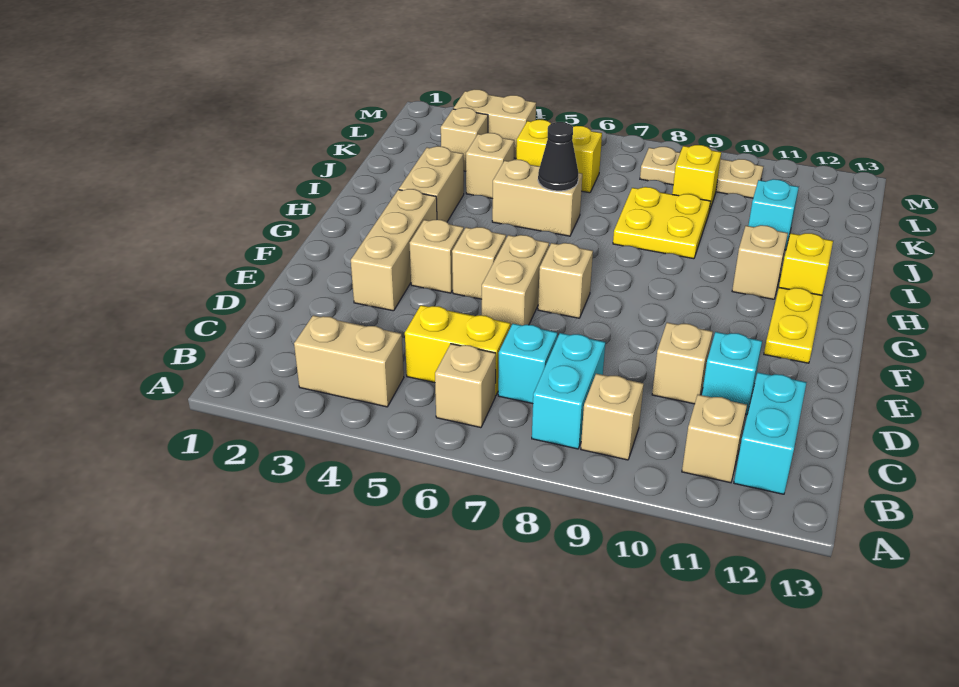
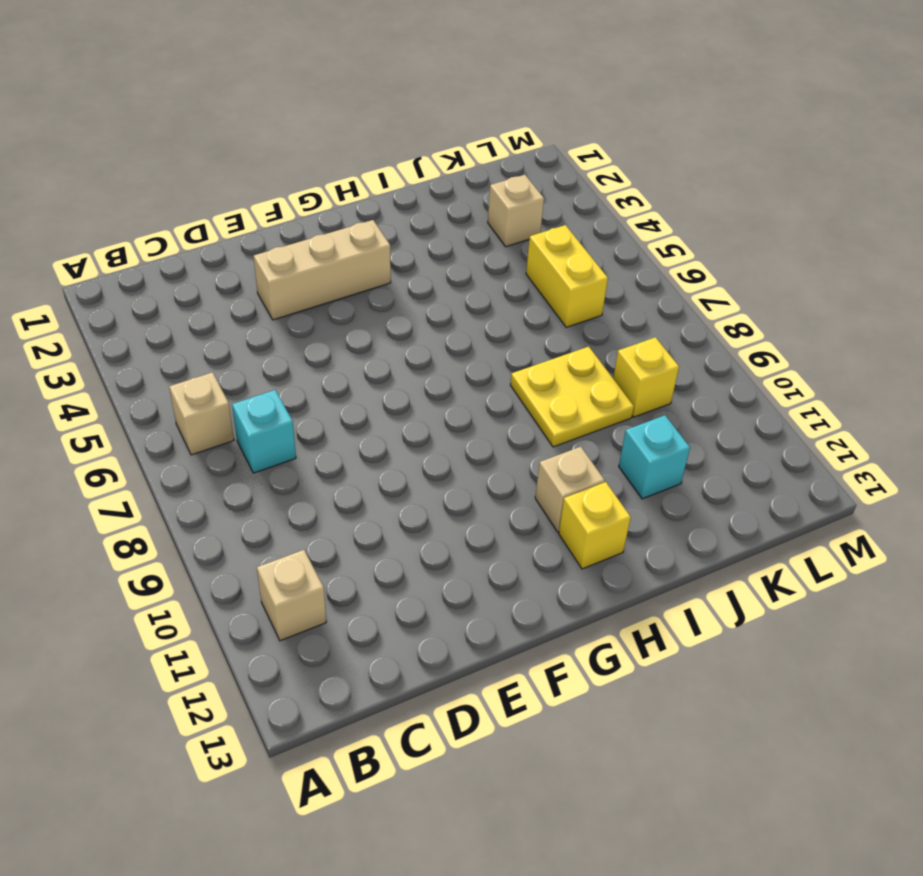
none -> tan brick B3:B4 level 1
none -> cyan brick B8:C8 level 1
none -> tan brick B9 level 1

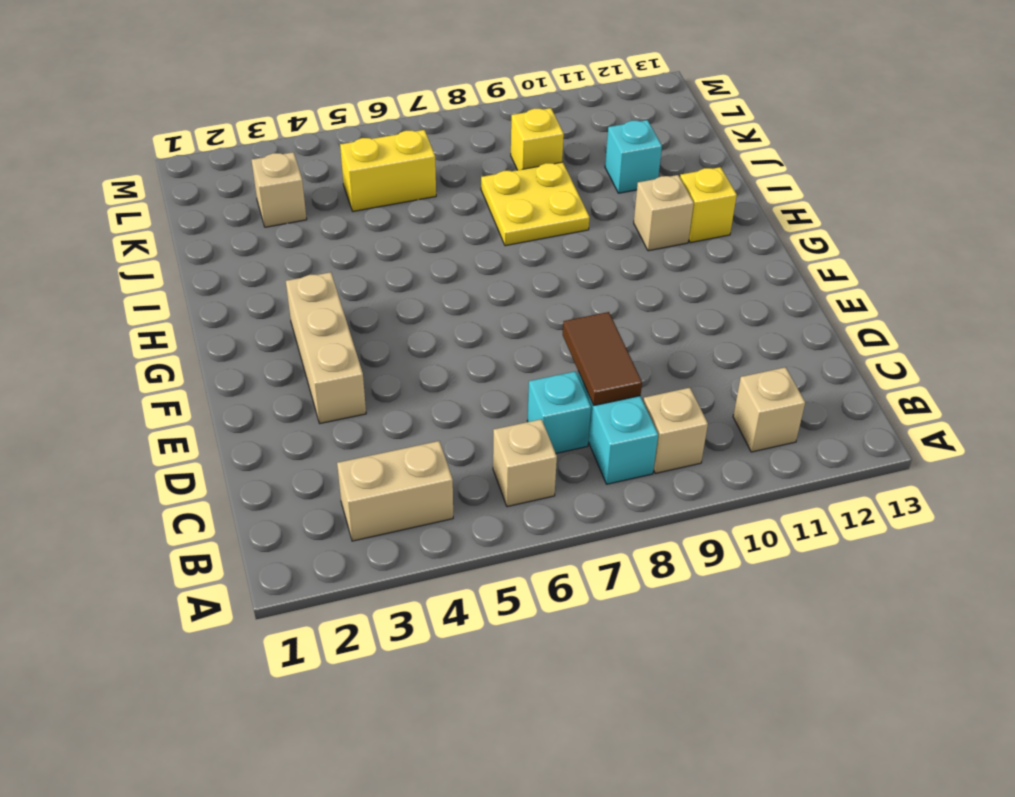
brown tile C8:D8 level 2 -> none
none -> cyan brick B12:C12 level 1
none -> yellow brick C5:C6 level 1
none -> tan brick D10 level 1

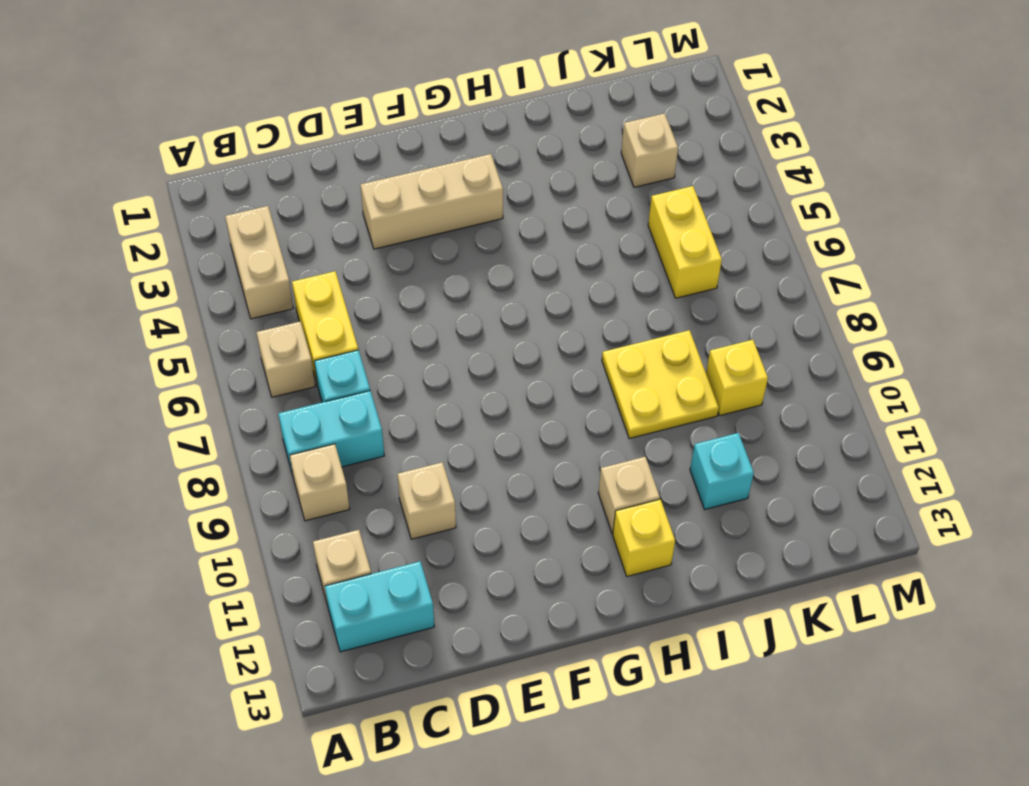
none -> cyan brick D11 level 1
none -> tan brick E6:F6 level 1
none -> tan brick F4 level 1

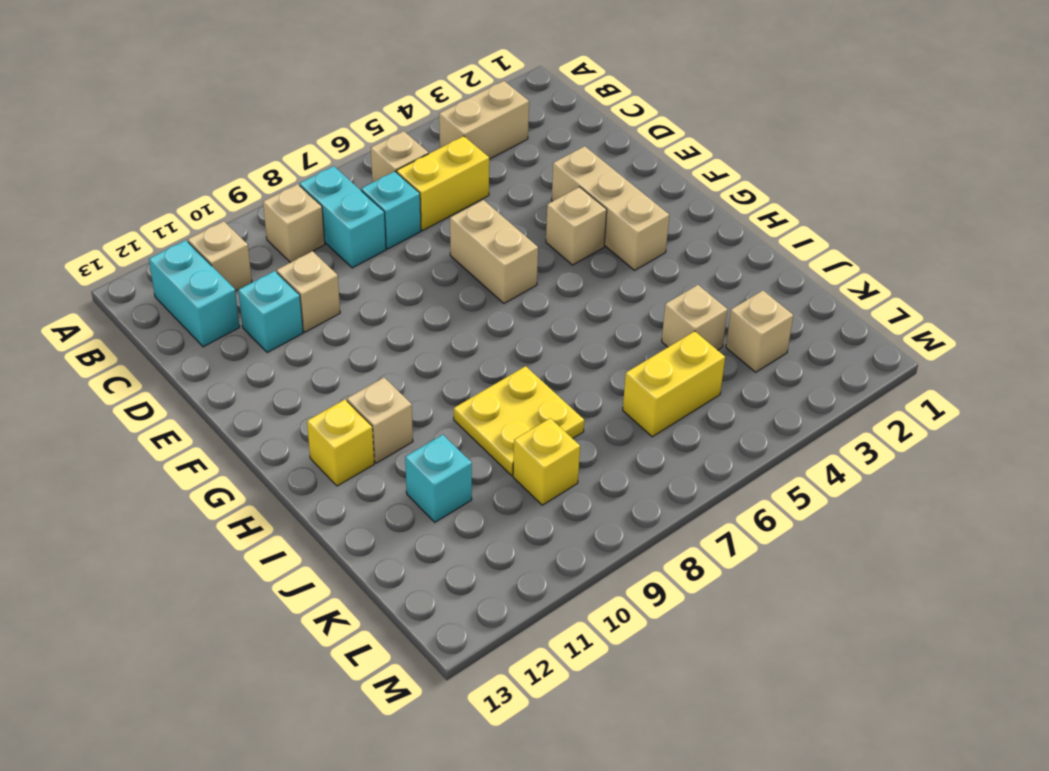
none -> tan brick F5 level 1
none -> tan brick F7 level 1
none -> yellow plate F12:G12 level 1

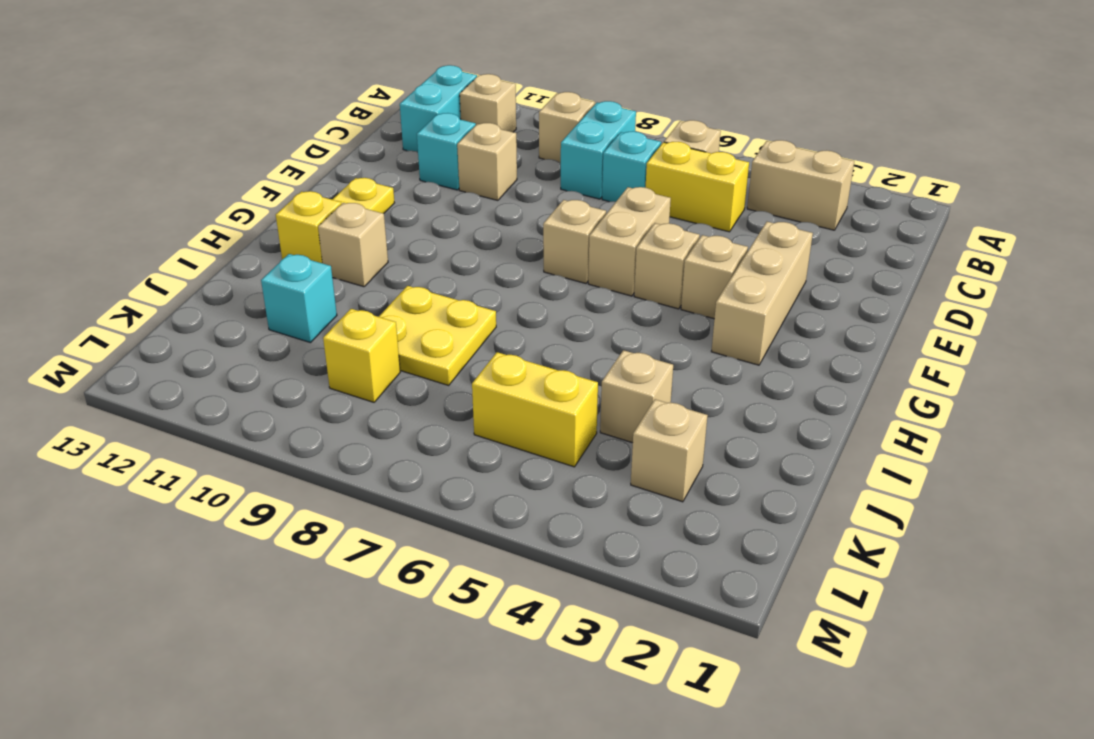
none -> tan brick H3:I3 level 1
none -> tan brick I5:I6 level 1
none -> tan brick L3:L4 level 1

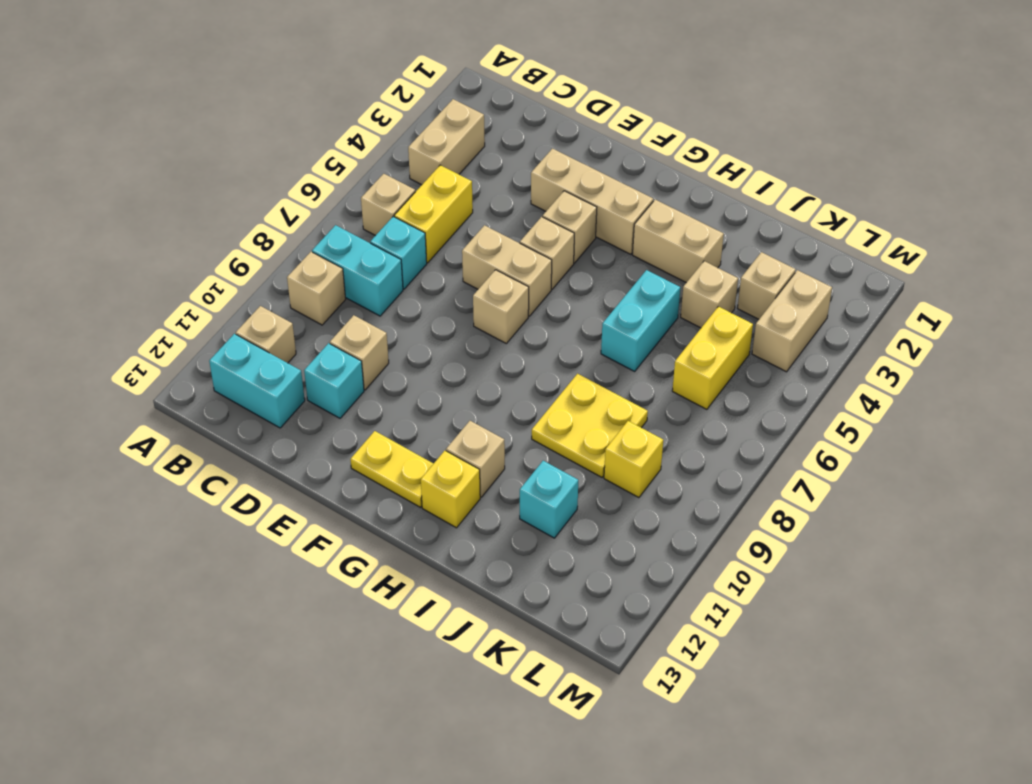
cyan brick I5:I6 level 1 -> tan brick I5:I6 level 1
none -> tan plate L8:L10 level 1
none -> black cone I6 level 2

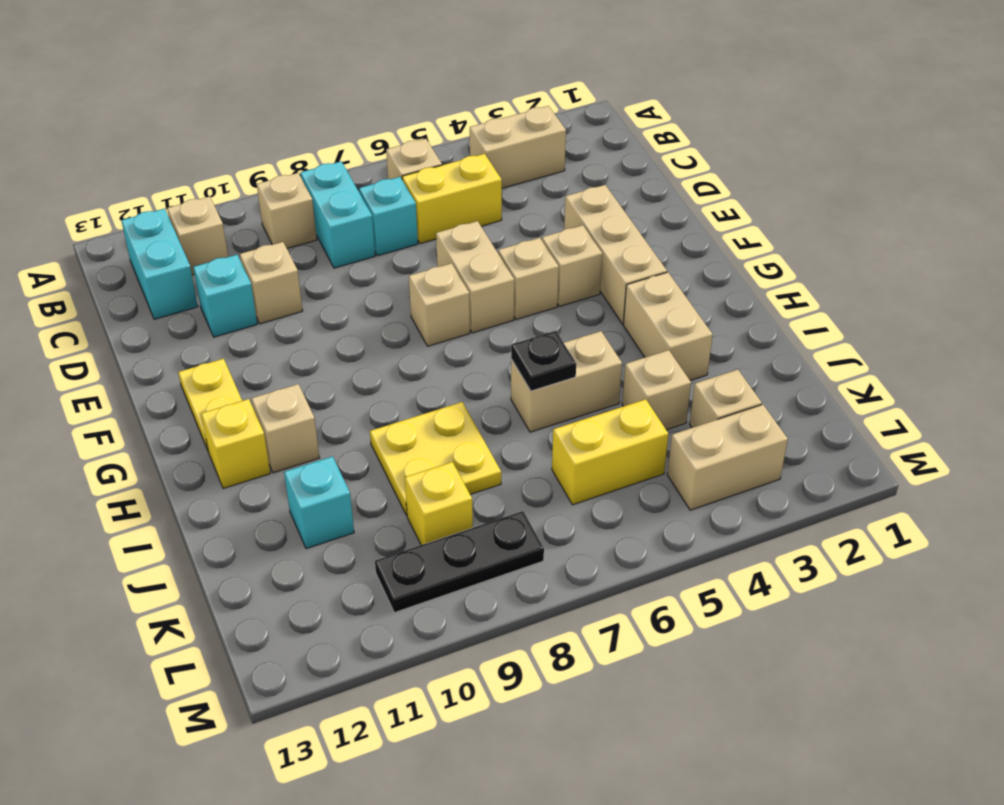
black plate I6 level 2 -> black cone I6 level 2
black plate L8:L10 level 1 -> tan plate L8:L10 level 1

